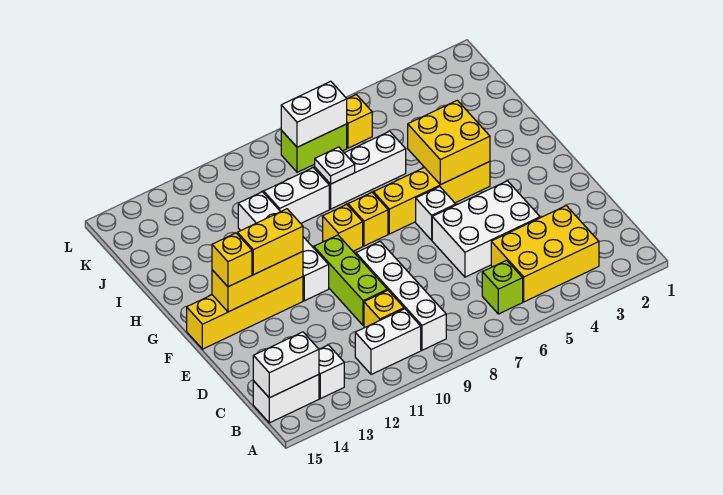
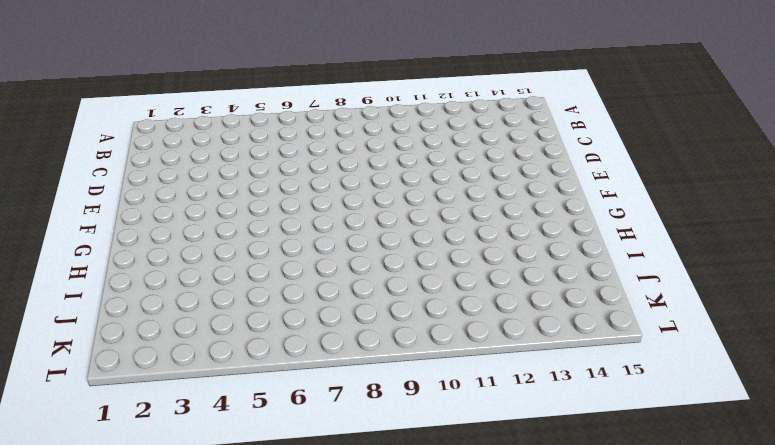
none -> yellow brick B3:C5 level 1
none -> lime brick B6 level 1
none -> white brick B9:E9 level 1

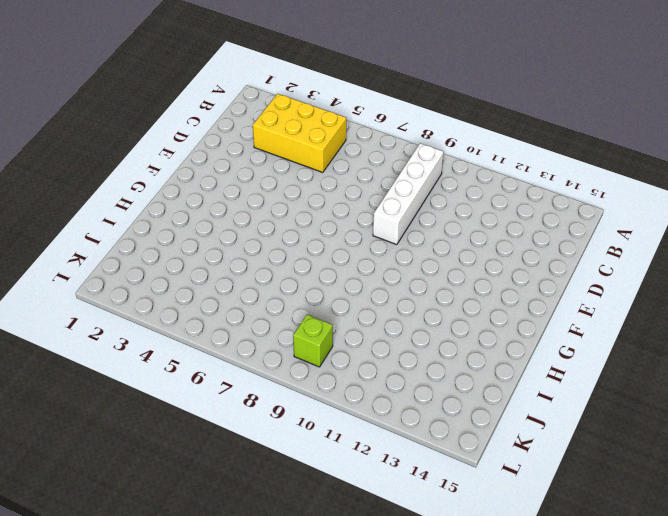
lime brick K9 level 1 -> lime brick B6 level 1
none -> white brick B10:B11 level 1
none -> white brick B13 level 1
none -> white brick B14:B15 level 1

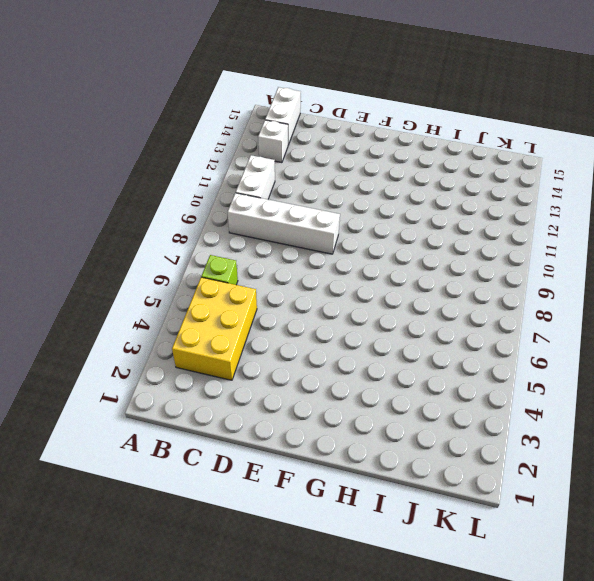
none -> yellow brick C10 level 1
none -> white brick D4:E6 level 1
none -> lime brick D10:F10 level 1

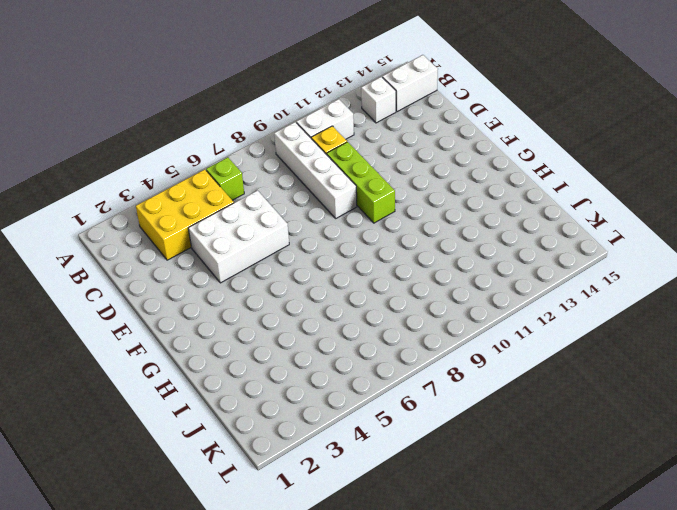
none -> white brick F6 level 1
none -> white brick F11:I11 level 1
none -> yellow brick F12:F15 level 1

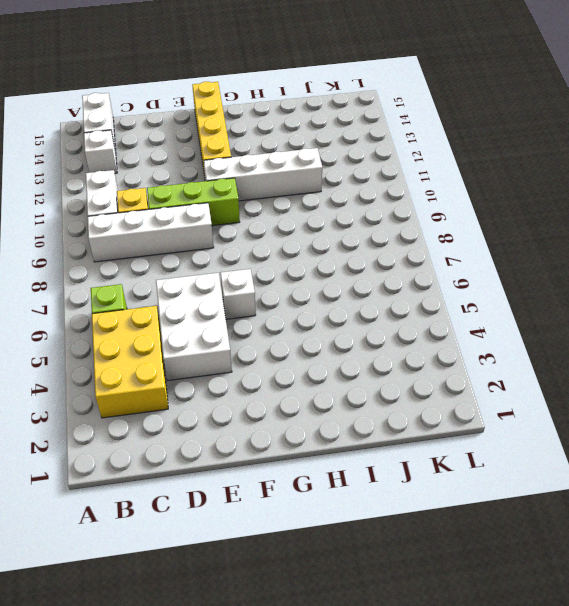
none -> yellow brick G4:G7 level 1
none -> yellow brick G8 level 1
none -> yellow brick G9 level 1

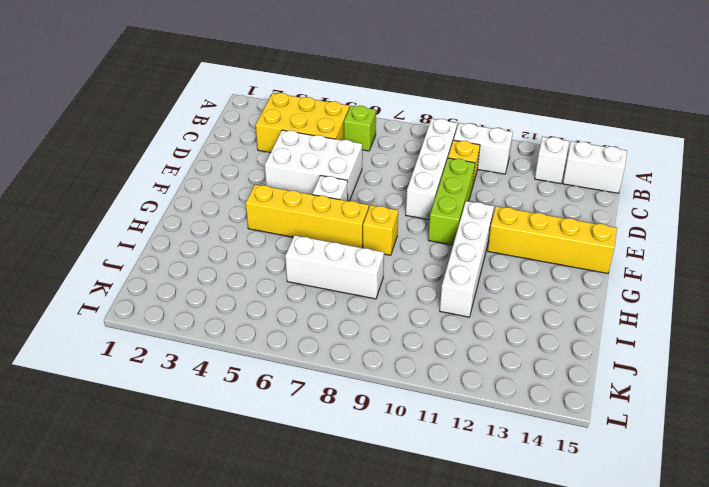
none -> yellow brick G9 level 1
none -> white brick I9:I10 level 1
none -> yellow brick K6 level 1

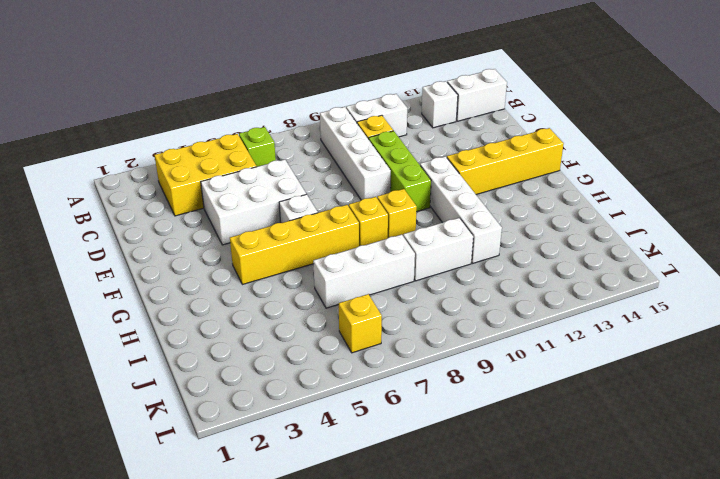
none -> lime brick K7:K8 level 1
none -> white brick B14:B15 level 2
none -> yellow brick F12:F14 level 2

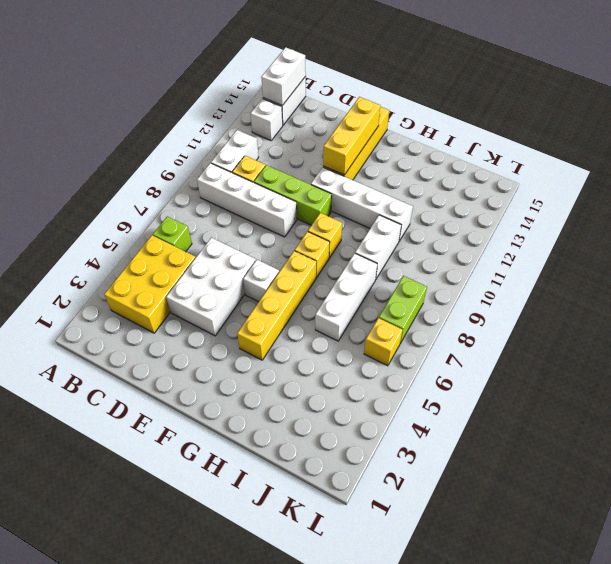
none -> yellow brick G4:H5 level 2
none -> white plate I8 level 2
none -> white brick K7:K8 level 2

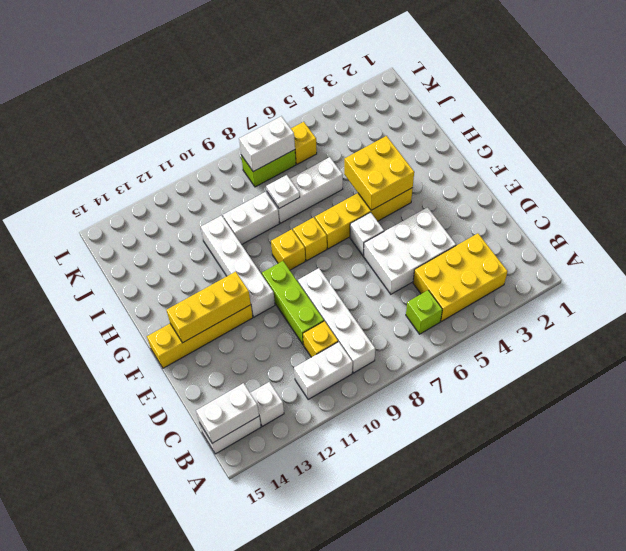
none -> yellow brick F12:F13 level 3
none -> yellow brick F14 level 3

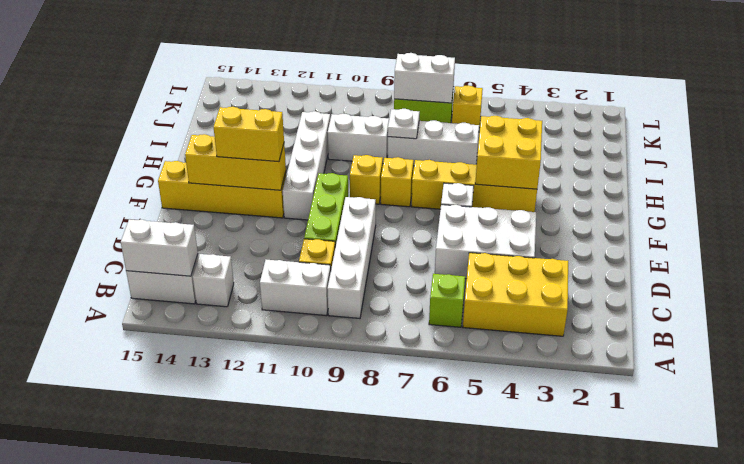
none -> yellow brick F14 level 3

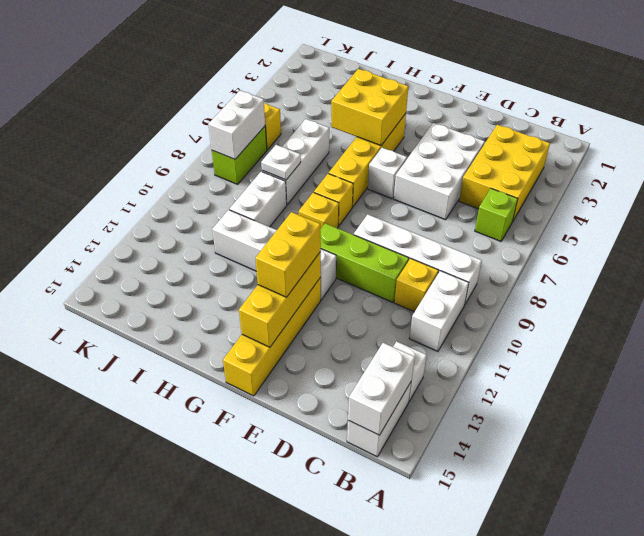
none -> yellow brick F14 level 3

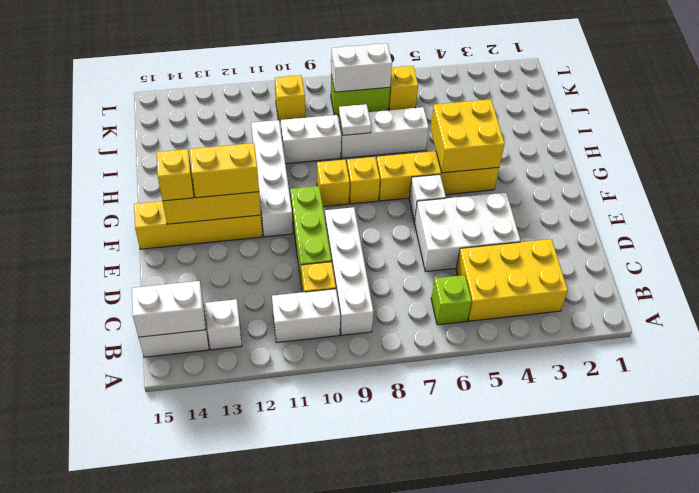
yellow brick K10 level 1 -> none

